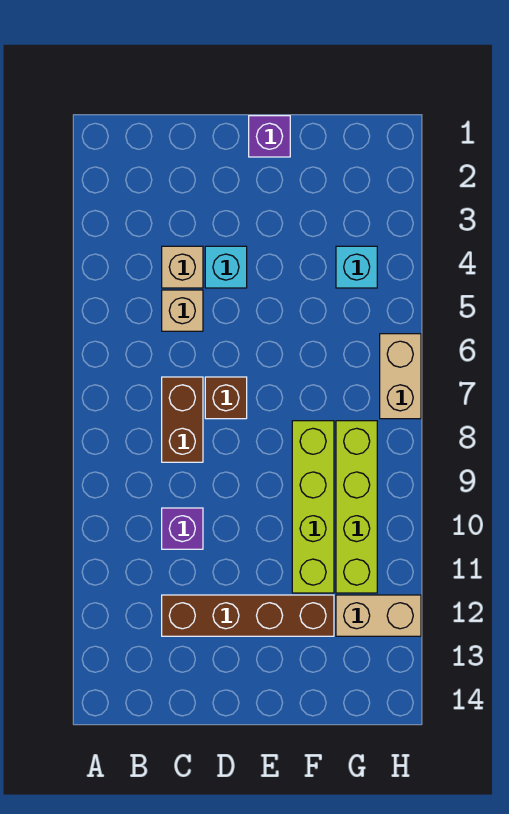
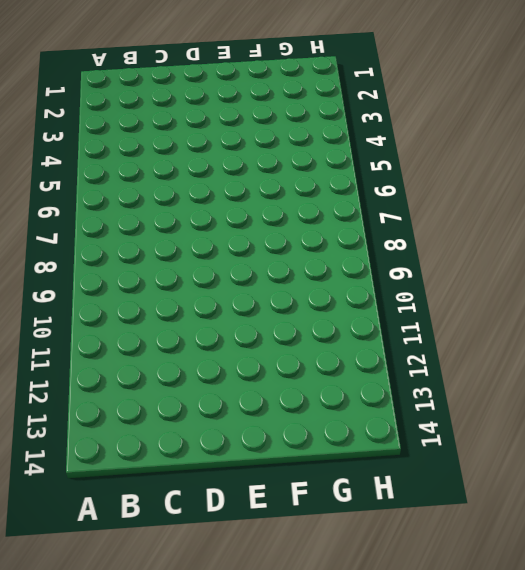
none -> tan brick C4 level 1
none -> tan brick C5 level 1
none -> brown brick C7:C8 level 1

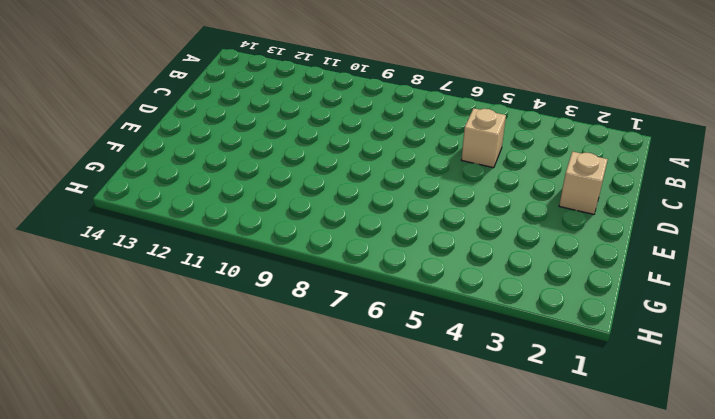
tan brick D2 level 1 -> tan brick C4 level 1
none -> brown brick C7:C8 level 1
none -> purple brick C10 level 1
none -> brown brick C12:F12 level 1

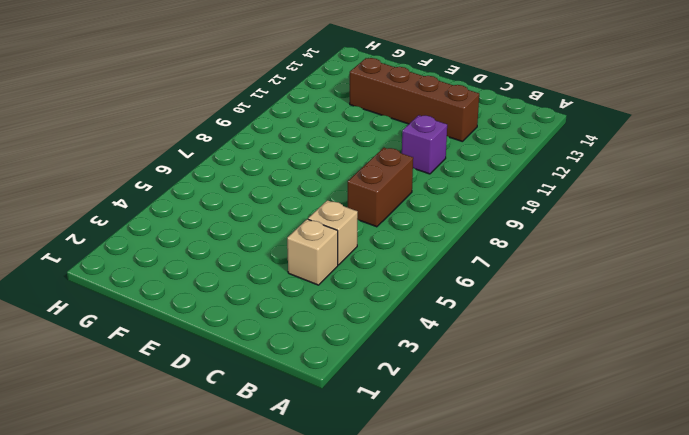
none -> cyan brick D4 level 1
none -> brown brick D7 level 1
none -> purple brick E1 level 1

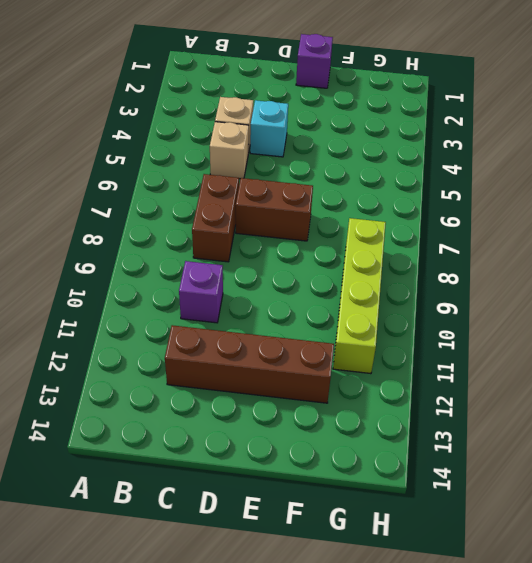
brown brick D7:E7 level 1 -> brown brick D7 level 1
none -> lime brick F8:F11 level 1
none -> cyan brick G4 level 1
none -> tan brick G12:H12 level 1

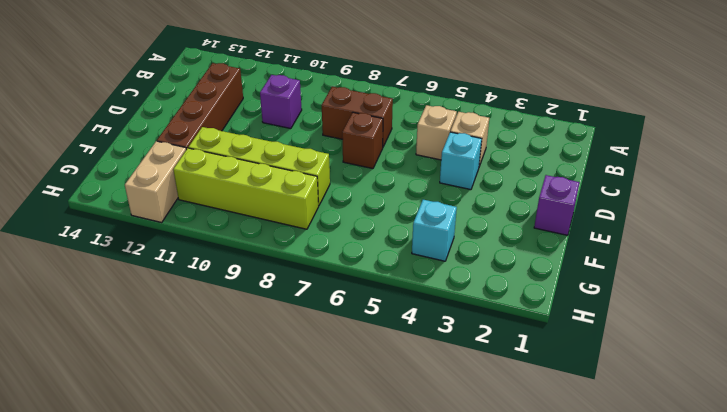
none -> tan brick H6:H7 level 1

